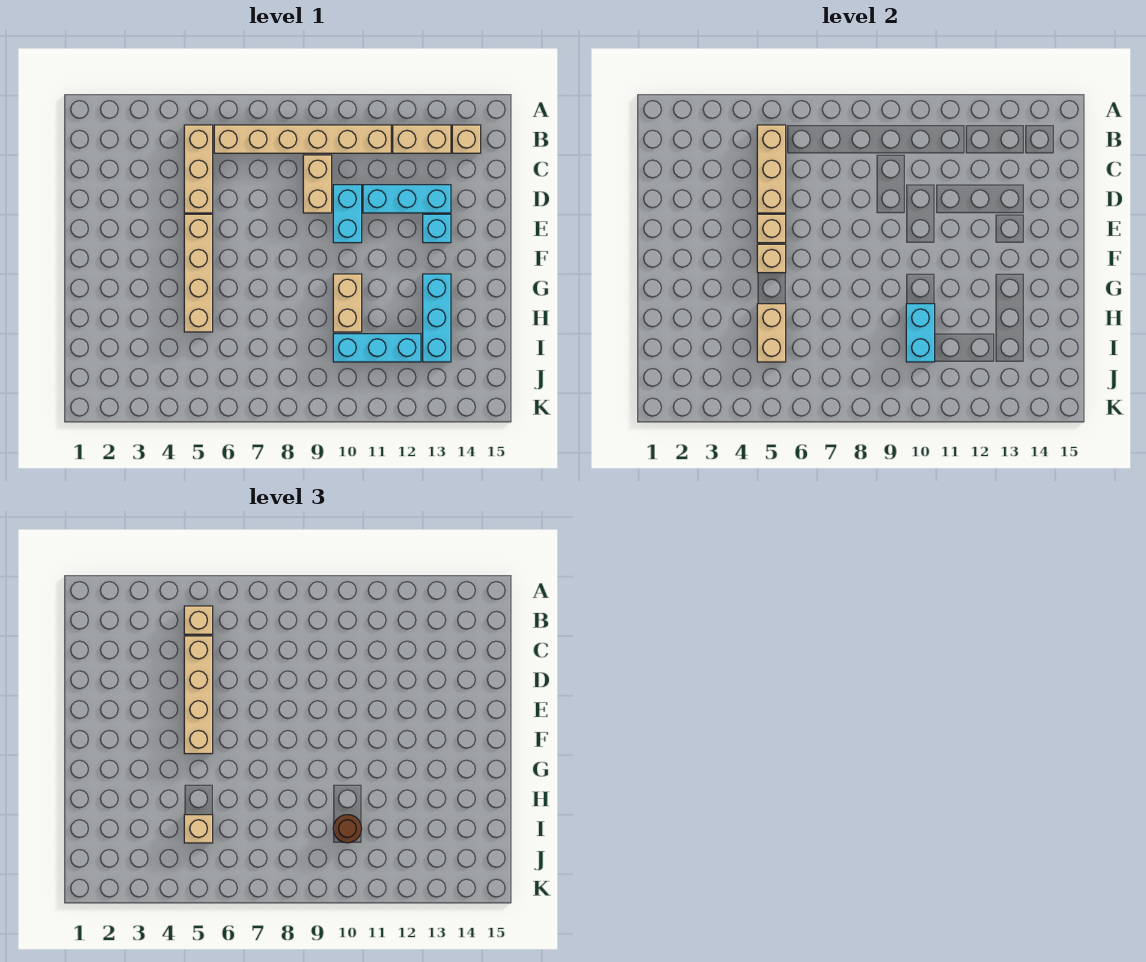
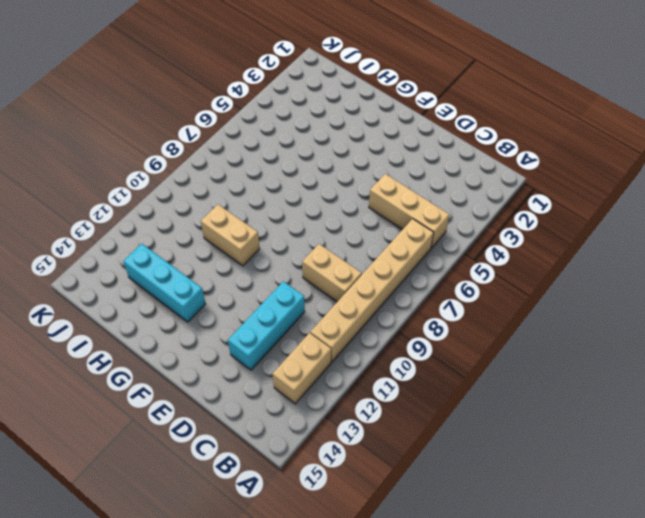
none -> tan brick B14 level 1
none -> cyan brick D10:E10 level 1
none -> tan brick E5:H5 level 1

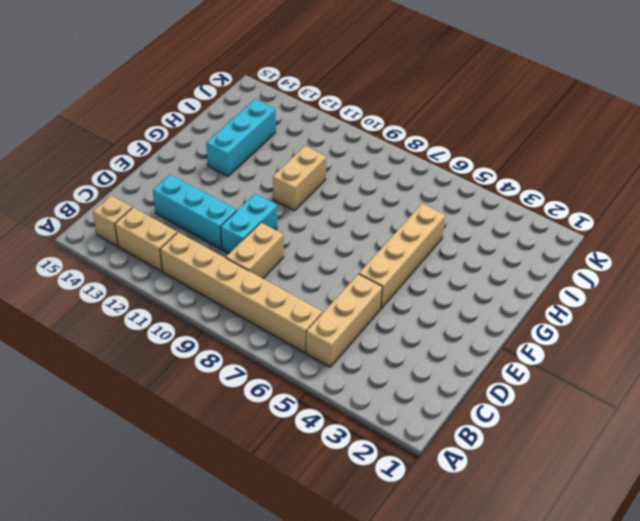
none -> cyan brick E13 level 1
none -> cyan brick I10:I12 level 1
none -> tan brick B5:D5 level 2

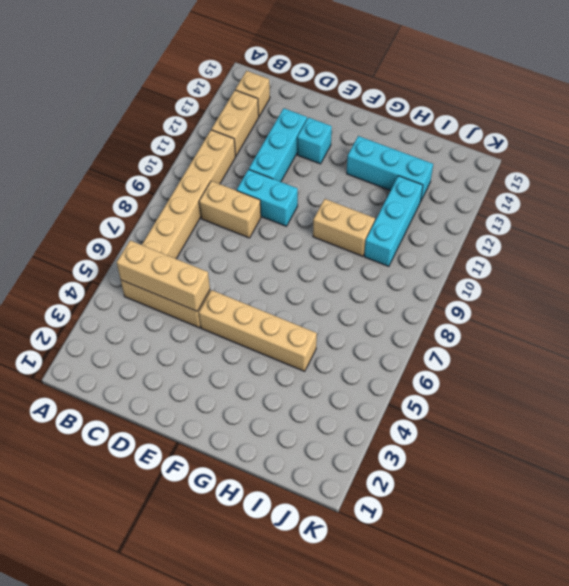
none -> tan brick E5 level 2
none -> tan brick F5 level 2
none -> tan brick H5:I5 level 2

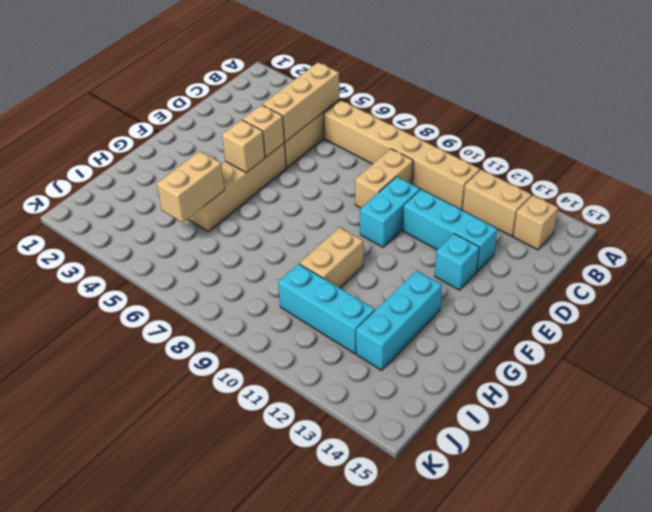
none -> cyan brick H10:I10 level 2
none -> tan brick B5 level 3
none -> tan brick C5:F5 level 3

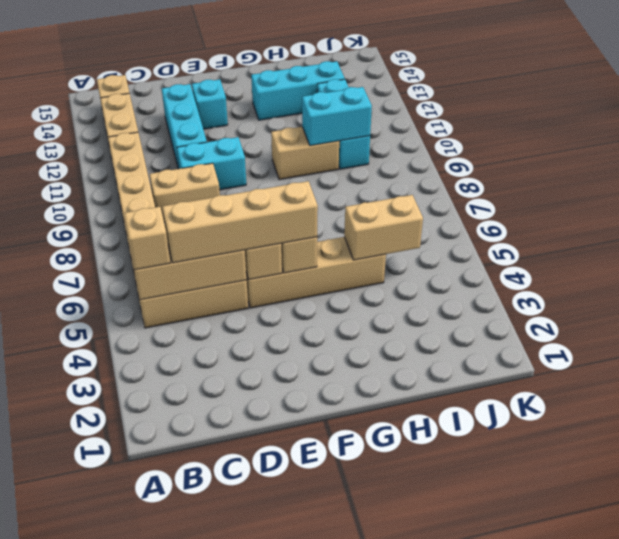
none -> tan brick I5 level 3
none -> brown round brick I10 level 3

